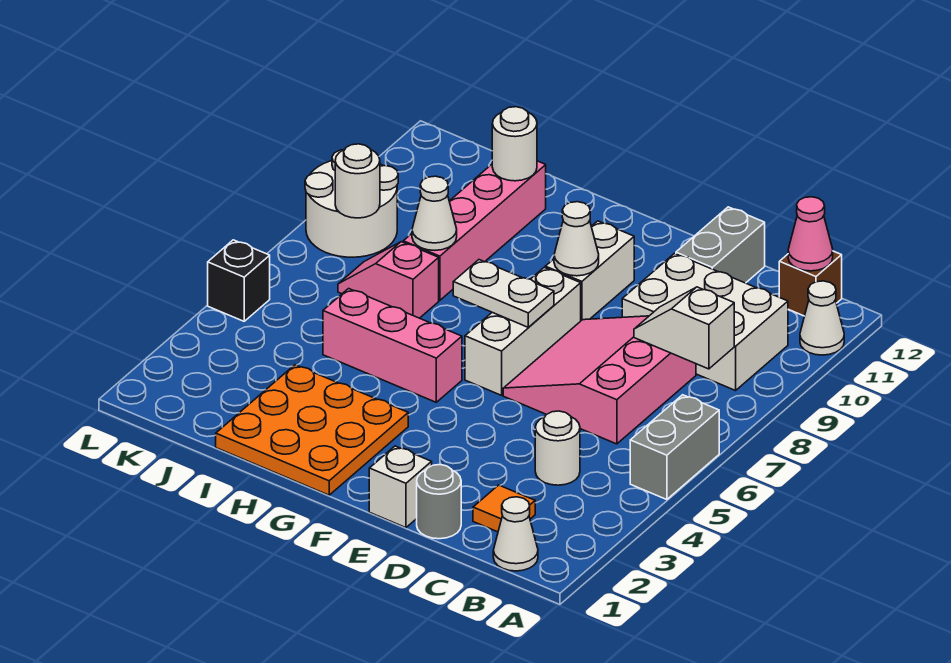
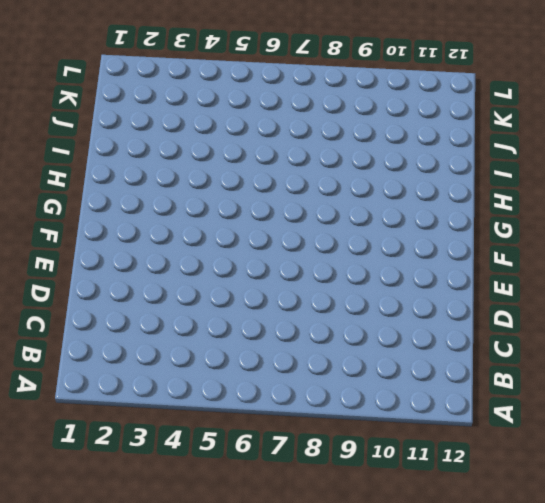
none -> grey brick A5:A6 level 1
none -> white cone A11 level 1
none -> white cone B1 level 1

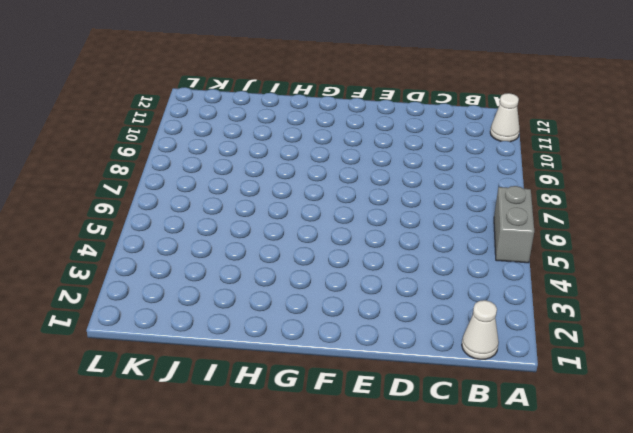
none -> white brick B9:D10 level 1
none -> brown brick B12 level 1
none -> orange tile C2 level 1

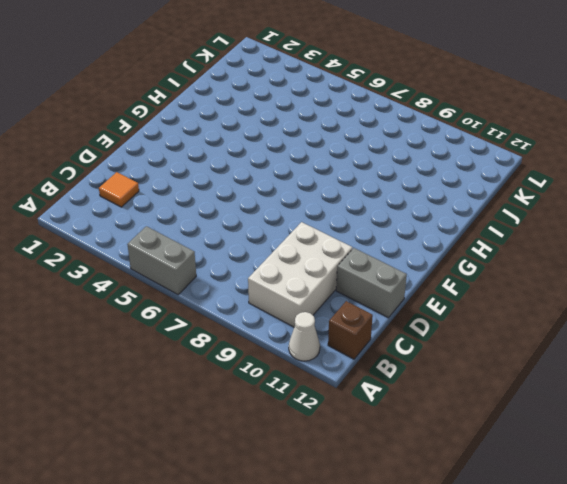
none -> white cone B1 level 1
none -> white round brick C4 level 1
none -> pink slope C6:E8 level 1 top C

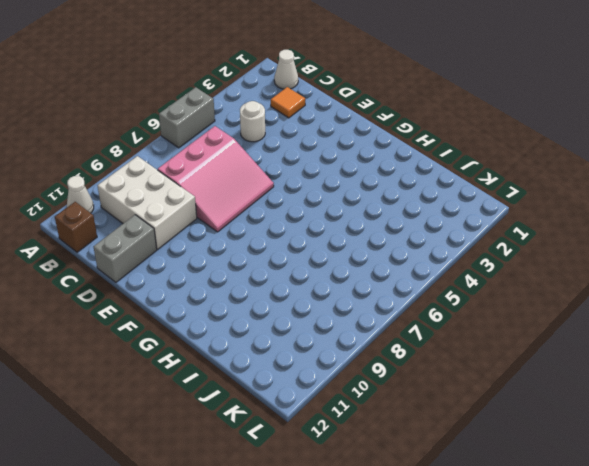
none -> grey round brick D1 level 1
none -> white brick E1 level 1
none -> white brick F6:F8 level 1

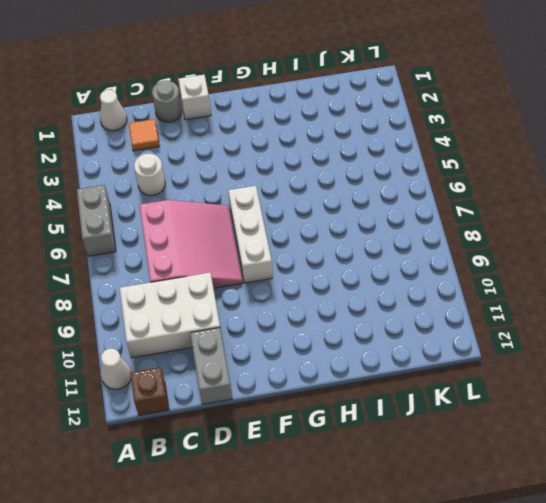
none -> white brick F9:F10 level 1
none -> orange plate G1:I3 level 1
none -> pink brick G5:I5 level 1

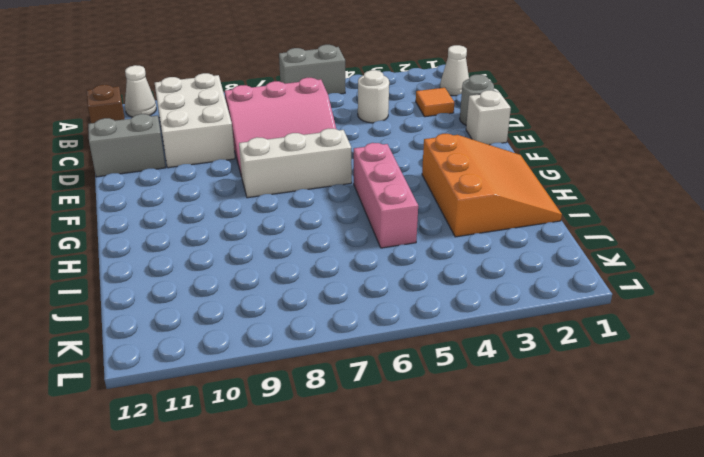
orange slope G1:I3 level 1 top 3 -> orange plate G1:I3 level 1
none -> white brick F9:F10 level 1
none -> pink slope I7:J7 level 1 top I
none -> pink brick I8:I11 level 1

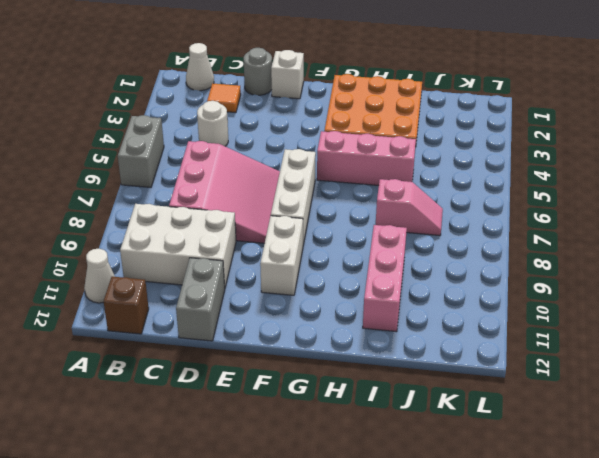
pink brick I9:I11 level 1 -> pink brick I8:I11 level 1
none -> white round brick K8:L9 level 1
none -> black brick L5 level 1
none -> white slope B8:C8 level 2 top B

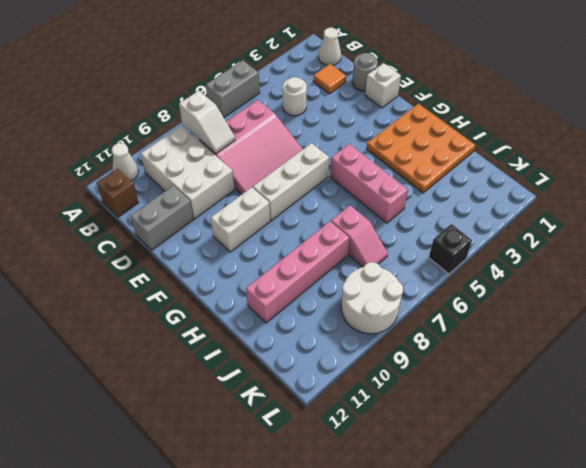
none -> pink cone B12 level 2
none -> white plate F7:G7 level 2
none -> white cone F9 level 2

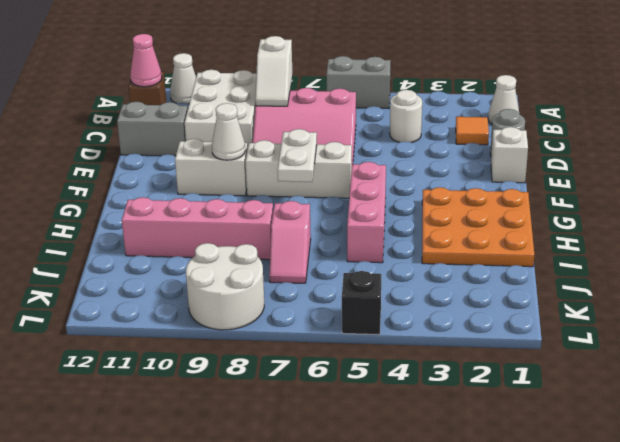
none -> white cone I8 level 2
none -> white round brick I11 level 2
none -> white round brick K8 level 2

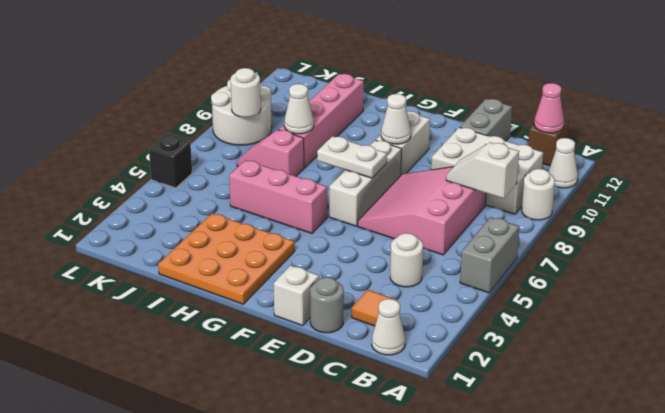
white round brick A9 level 1 -> white round brick I11 level 2

